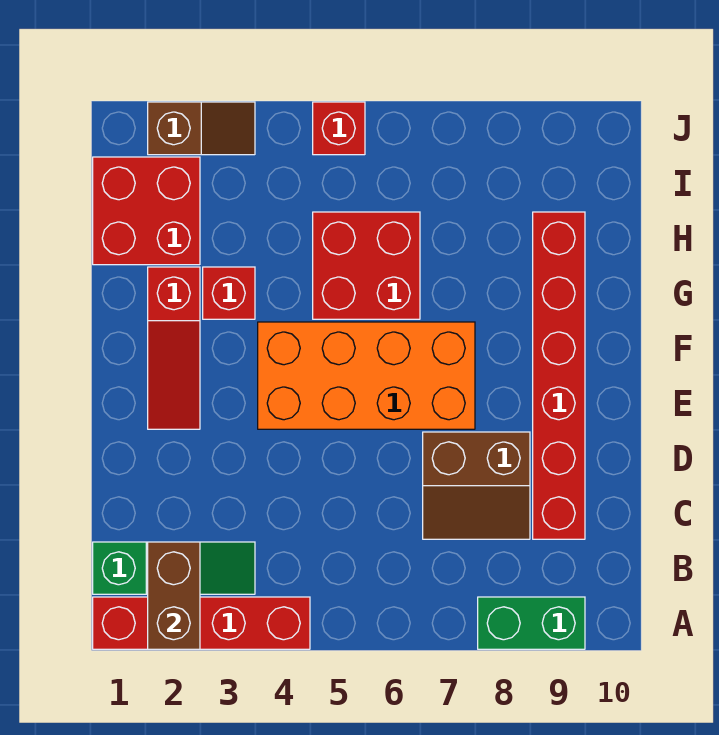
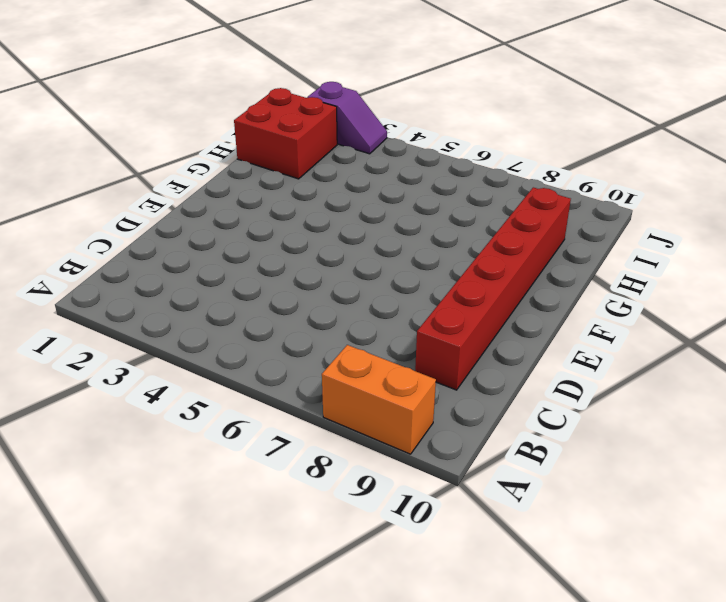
orange brick A8:A9 level 1 -> green brick A8:A9 level 1
purple slope J2:J3 level 1 top 2 -> brown slope J2:J3 level 1 top 2
none -> red brick A1:A4 level 1
none -> green slope B1:B3 level 1 top 1
none -> brown slope C7:D8 level 1 top D

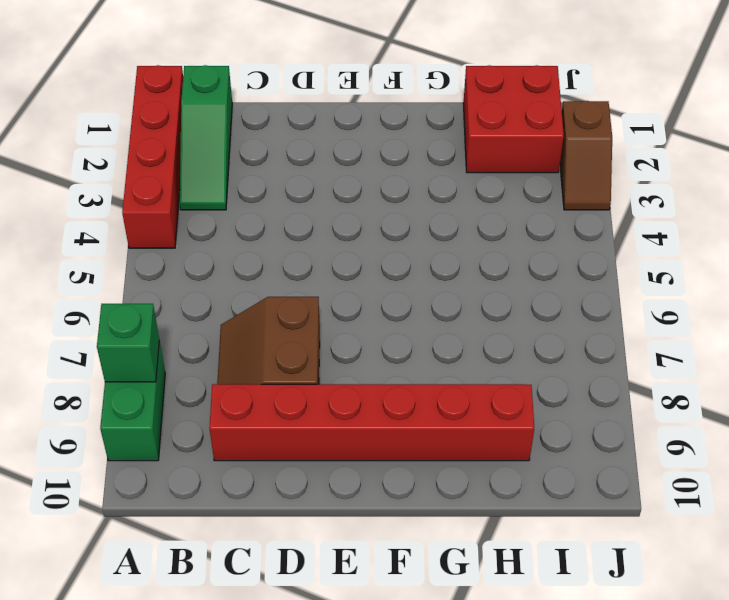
green brick A8 level 2 -> none
none -> red slope E2:G2 level 1 top G
none -> orange brick E4:F7 level 1
none -> red brick G3 level 1

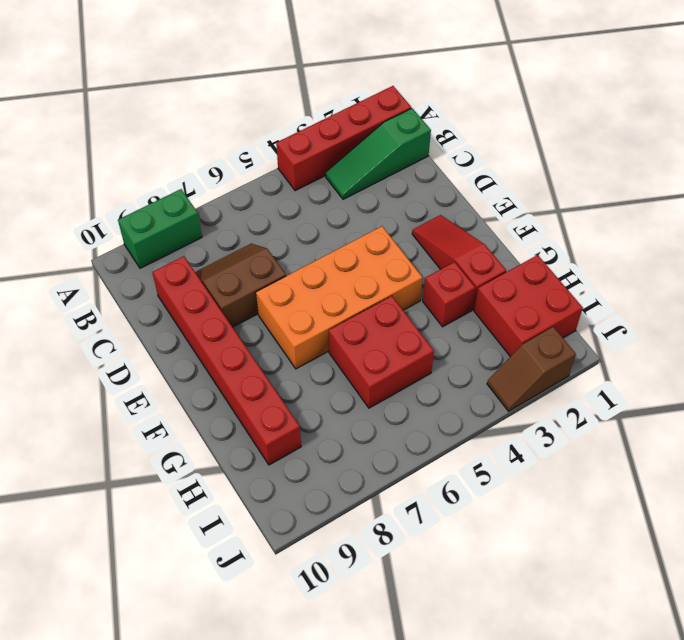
none -> red brick J5 level 1
none -> brown brick A2:B2 level 2

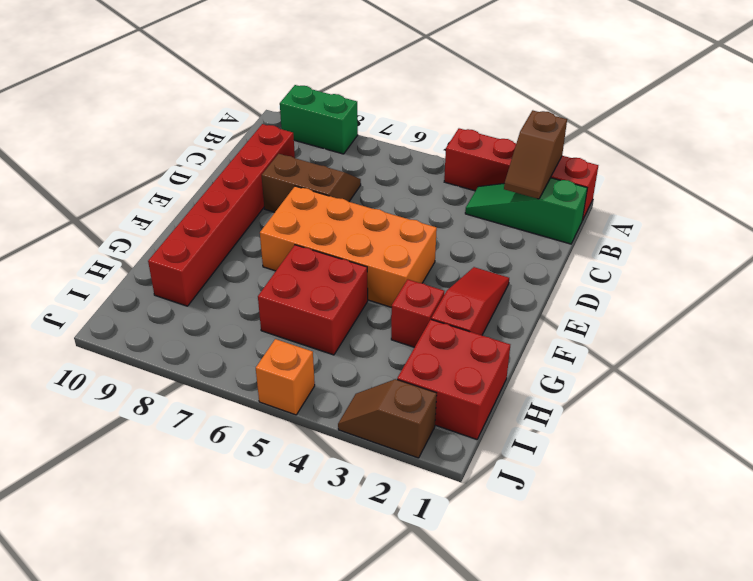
brown slope A2:B2 level 2 top A -> brown brick A2:B2 level 2
orange brick J5 level 1 -> red brick J5 level 1

